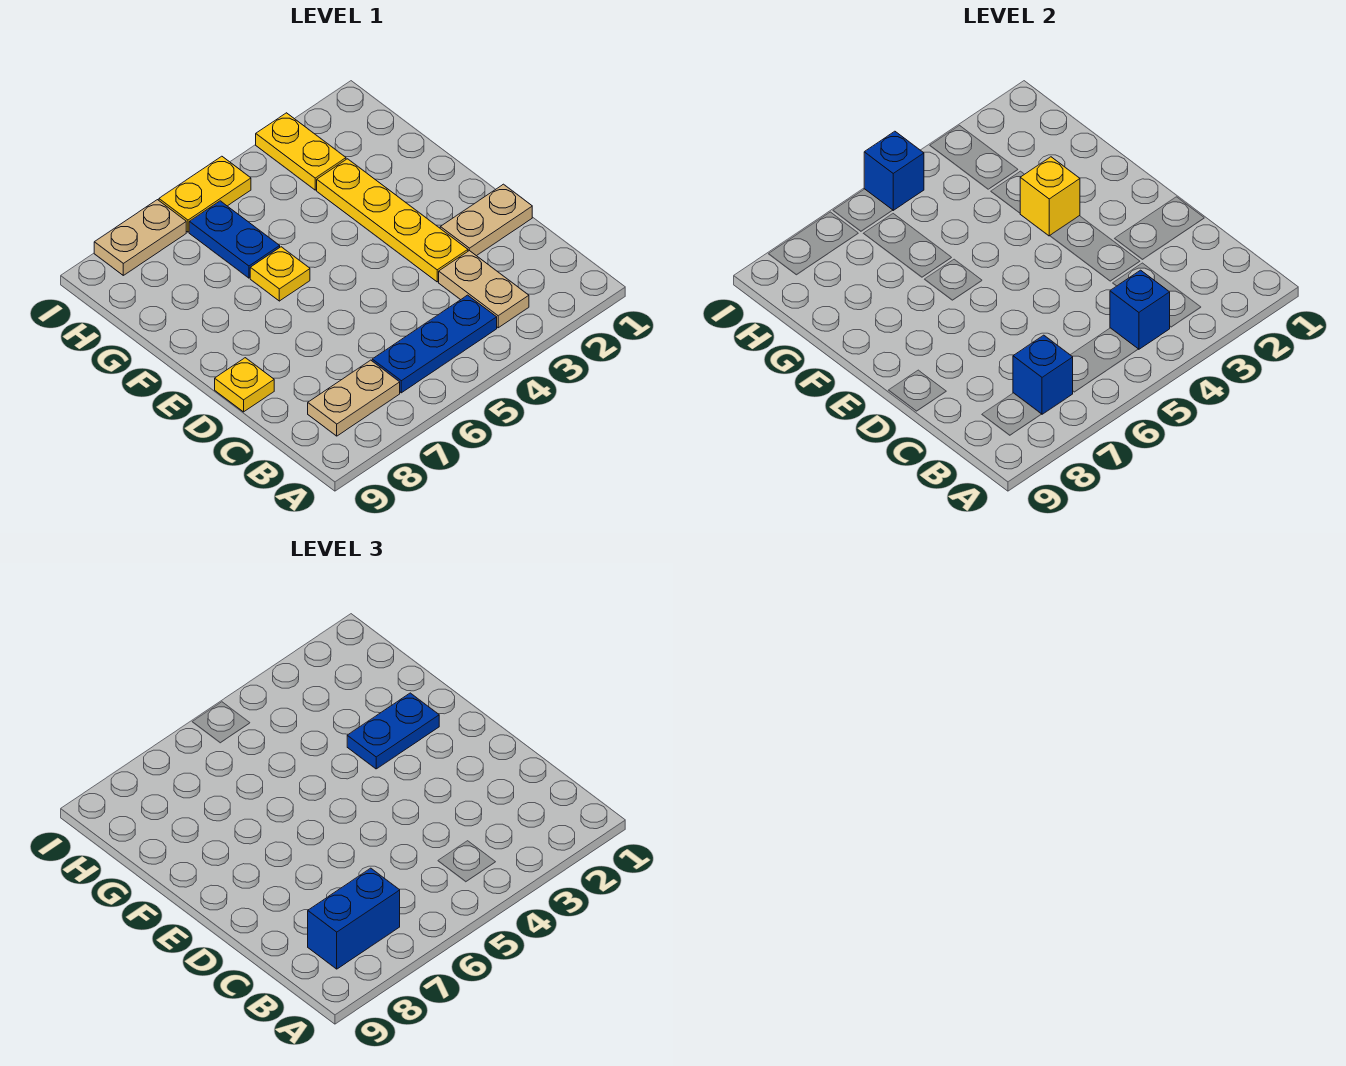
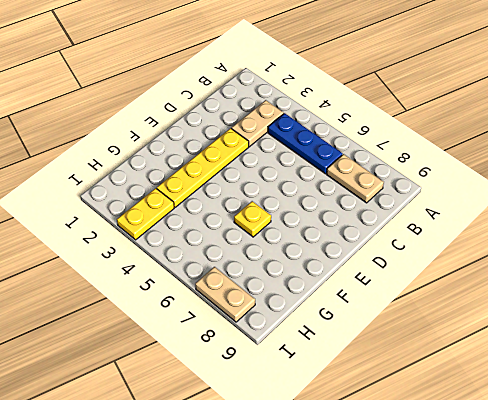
none -> tan plate D1:D2 level 1
none -> yellow plate D9 level 1
none -> blue plate G6:H6 level 1

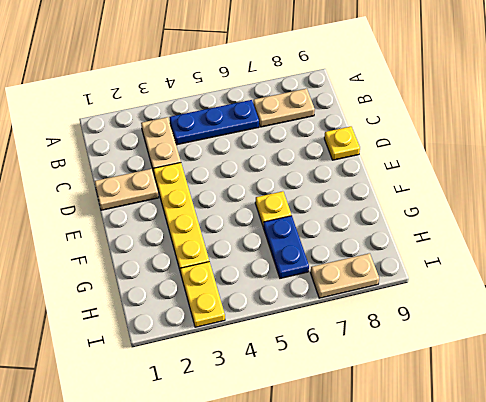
none -> yellow plate I5:I6 level 1
none -> blue brick B4 level 2
none -> blue brick B7 level 2

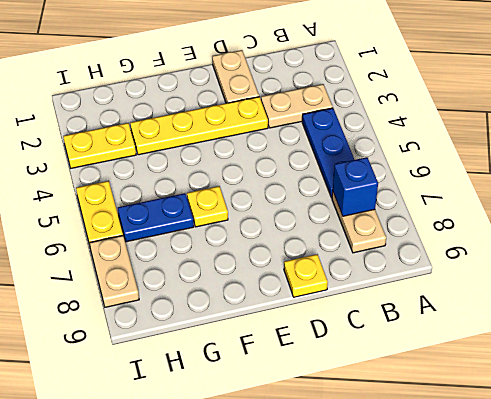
none -> blue brick B4 level 2
none -> yellow brick F3 level 2
none -> blue brick I5 level 2

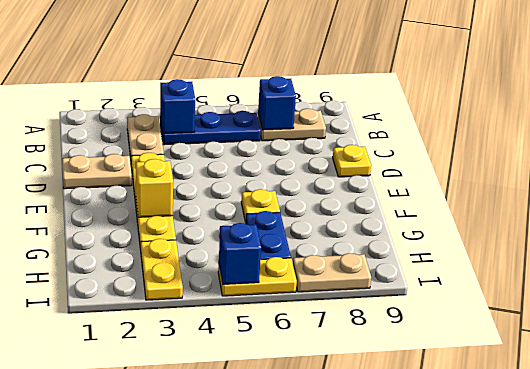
none -> blue brick B7:B8 level 3
none -> blue plate F2:F3 level 3

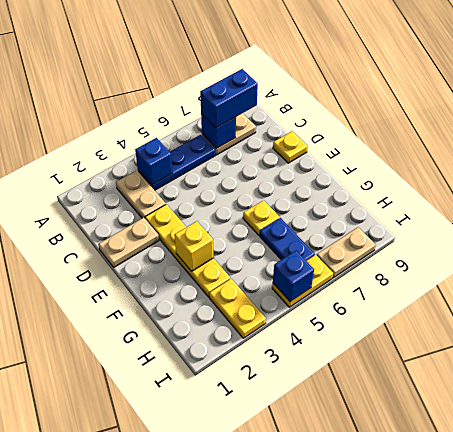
none -> blue plate F2:F3 level 3

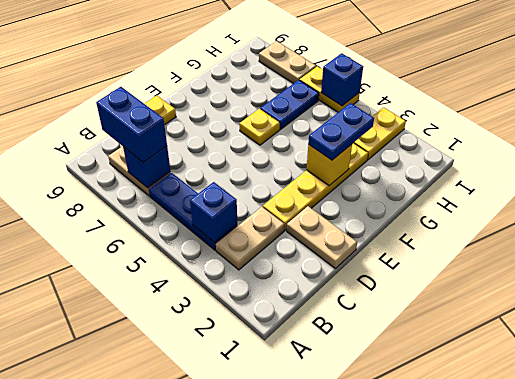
blue plate F3:G3 level 3 -> blue plate F2:F3 level 3

